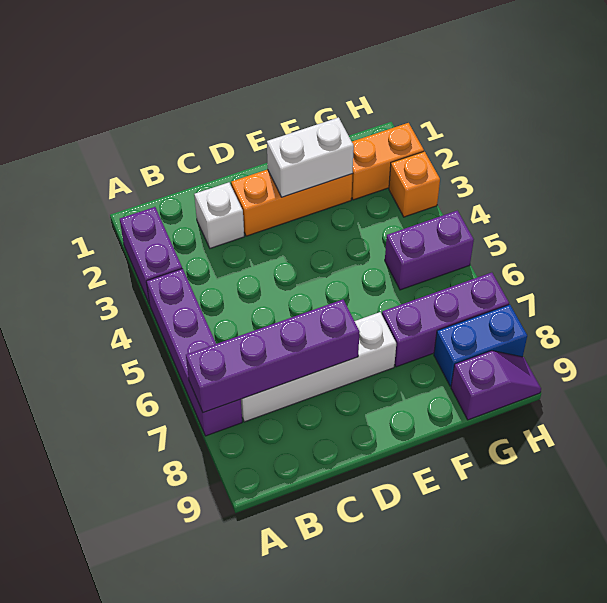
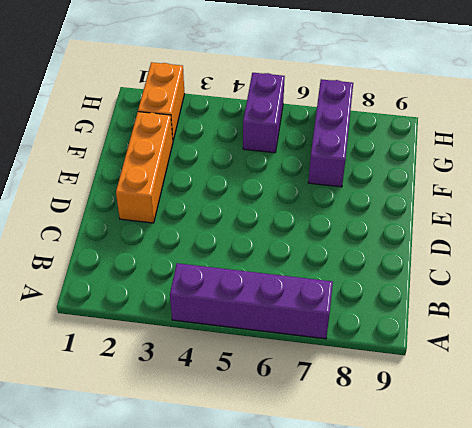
none -> purple brick A2:A3 level 1
none -> white brick B7:E7 level 1
none -> white brick C2 level 1

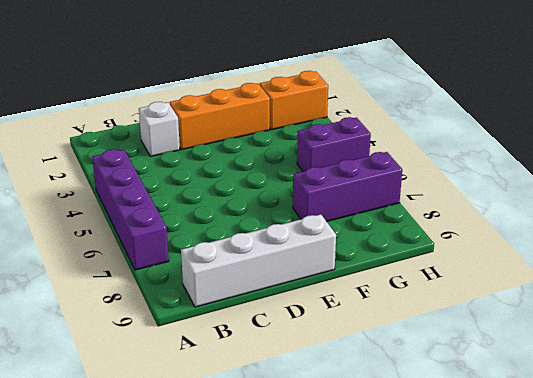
white brick B9:E9 level 1 -> white brick B7:E7 level 1
none -> purple brick A2:A3 level 1
none -> blue brick G8:H8 level 1
none -> purple slope G9:H9 level 1 top G

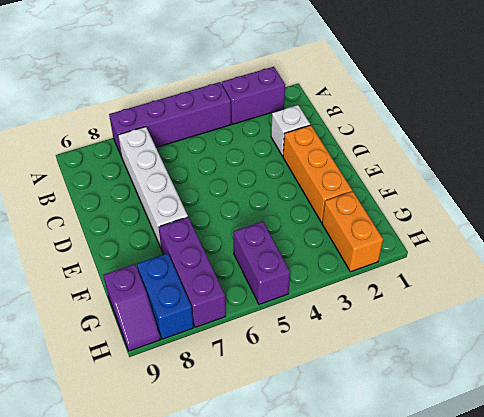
none -> orange brick H3 level 1
none -> purple brick A7:D7 level 2
none -> white brick E2:F2 level 2

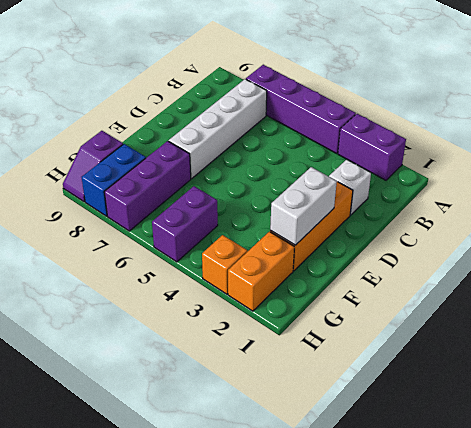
none -> purple brick A7:D7 level 2

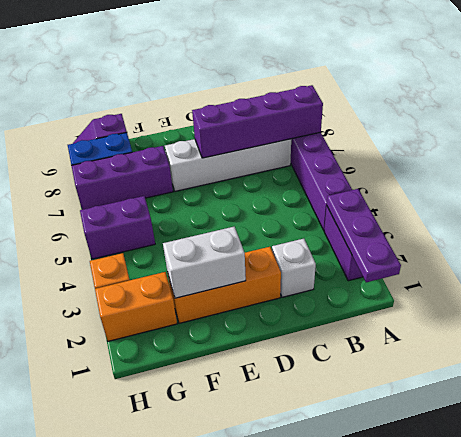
purple plate A1:A3 level 2 -> none

